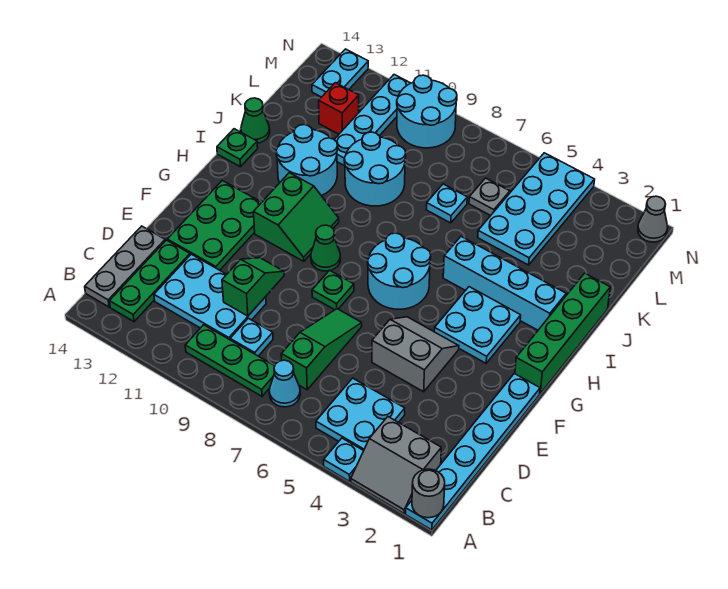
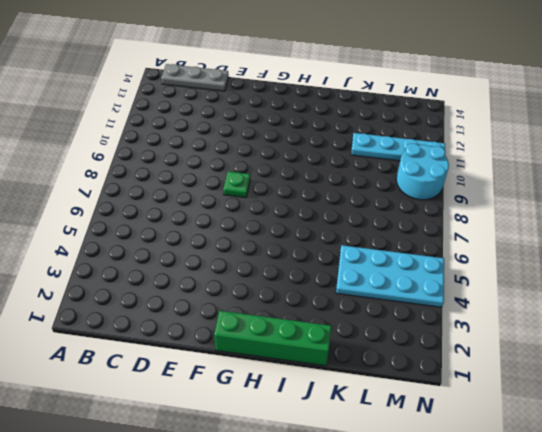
none -> cyan plate A1:F1 level 1
none -> grey slope A2:B3 level 1 top B
none -> cyan plate A4 level 1
none -> cyan plate B4:C5 level 1

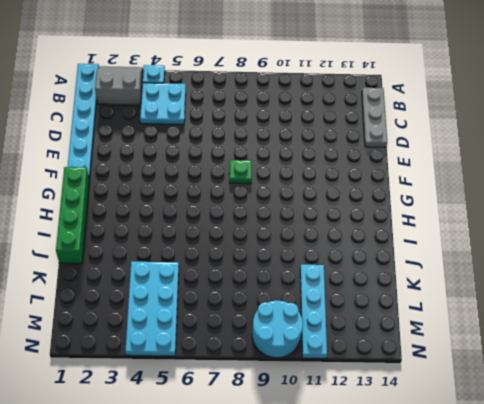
none -> cyan cone B7 level 1
none -> green plate B8:B10 level 1
none -> green plate B13:D13 level 1
none -> green slope C7:E7 level 1 top C

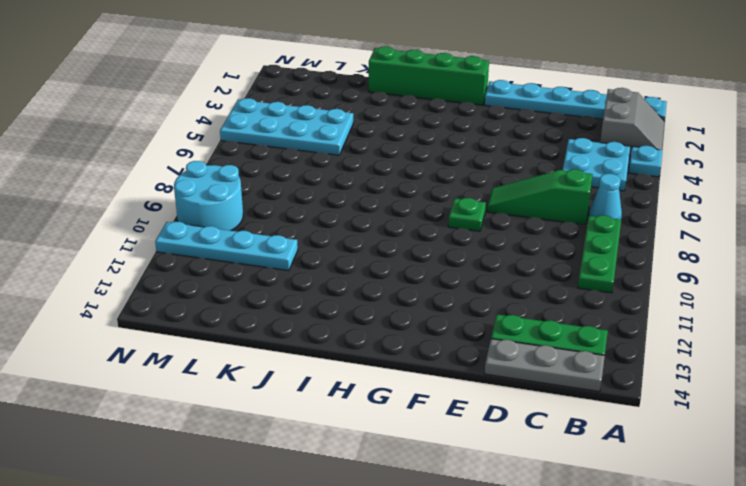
none -> cyan plate C9 level 1
none -> cyan plate C10:D12 level 1
none -> grey slope E4:F5 level 1 top E
none -> green plate E12:G13 level 1

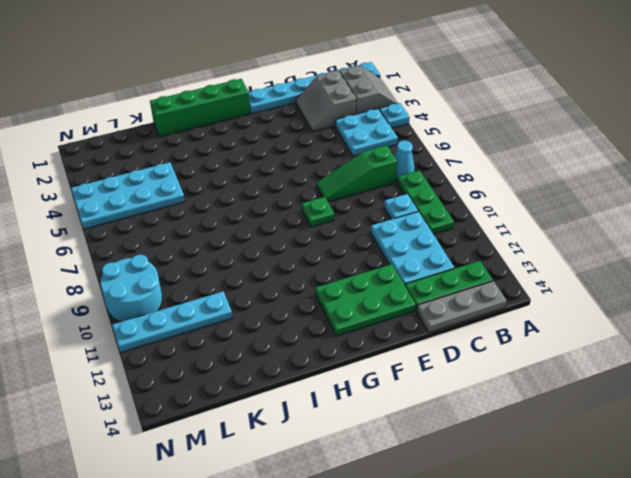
grey slope C2:D3 level 1 top C -> grey slope E4:F5 level 1 top E
none -> cyan plate G3:H4 level 1
none -> cyan round brick G6:H7 level 1
none -> green cone G9 level 1
none -> green slope G10:H11 level 1 top 11

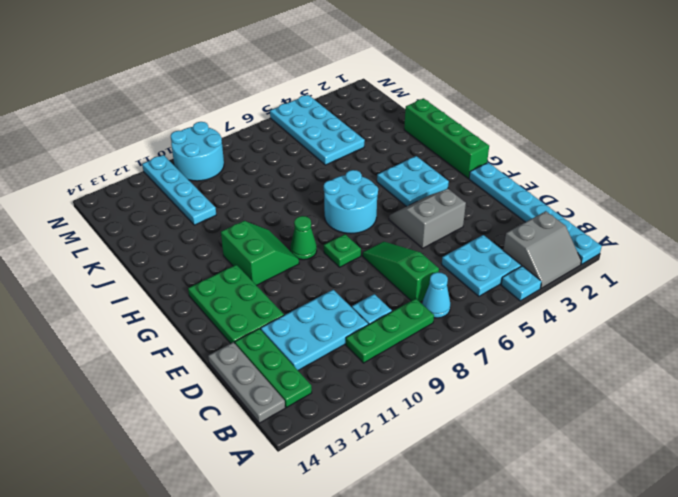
none -> cyan brick I2:I5 level 1
none -> cyan round brick I11:J12 level 1
none -> green plate I14 level 1
none -> cyan round brick J9:K10 level 1

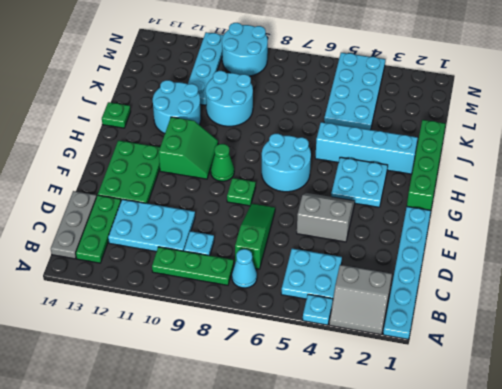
none -> green cone J14 level 1
none -> cyan plate K7 level 1
none -> grey plate L6 level 1
none -> red brick L12 level 1

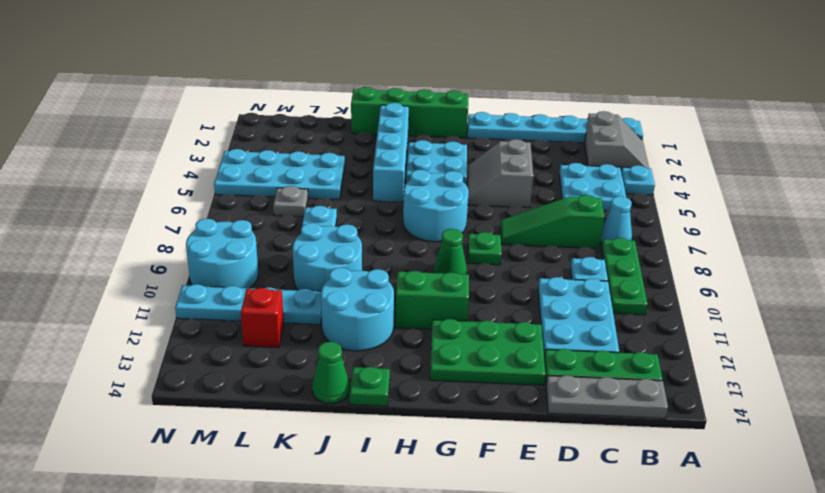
none -> cyan plate M13:N13 level 1
none -> grey cone N1 level 1
none -> grey round brick A1 level 2
none -> green slope D10:E10 level 2 top D

